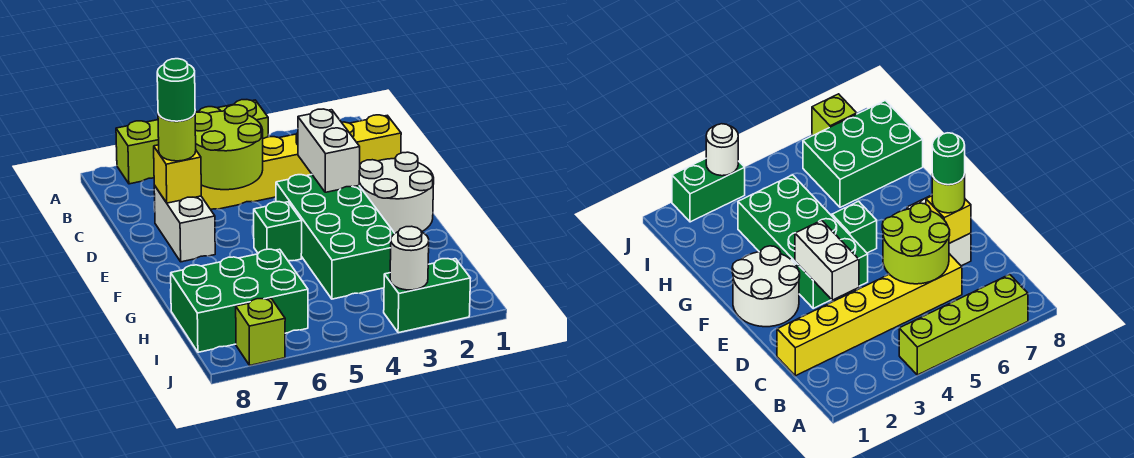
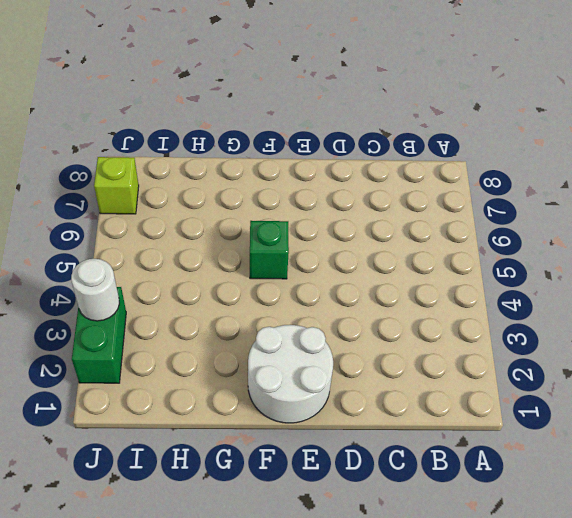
none -> lime brick A4:A7 level 1
none -> yellow brick C1:C6 level 1
none -> white brick D7:E7 level 1

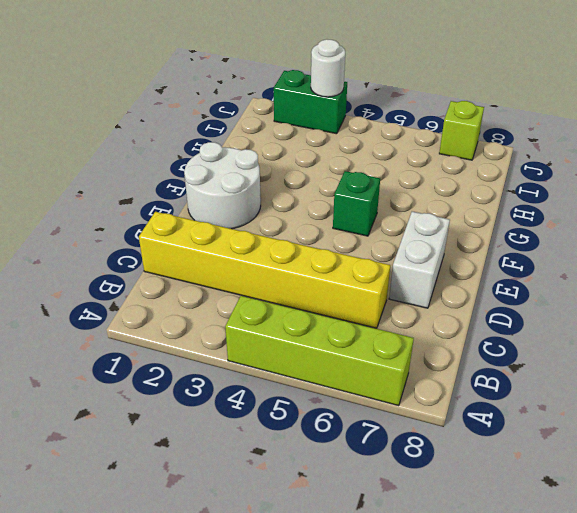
none -> green brick E3:H4 level 1
none -> green brick H6:I8 level 1
none -> lime round brick C5:D6 level 2

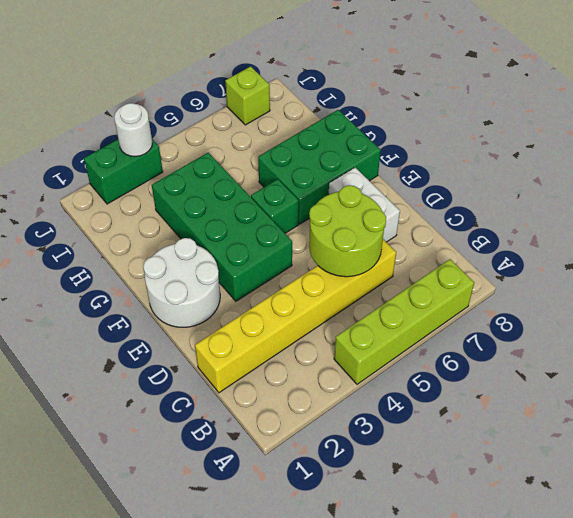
green brick F6:G8 level 1 -> green brick H6:I8 level 1
none -> white brick D3:E3 level 2
none -> yellow brick D7 level 2
none -> lime round brick D7 level 3

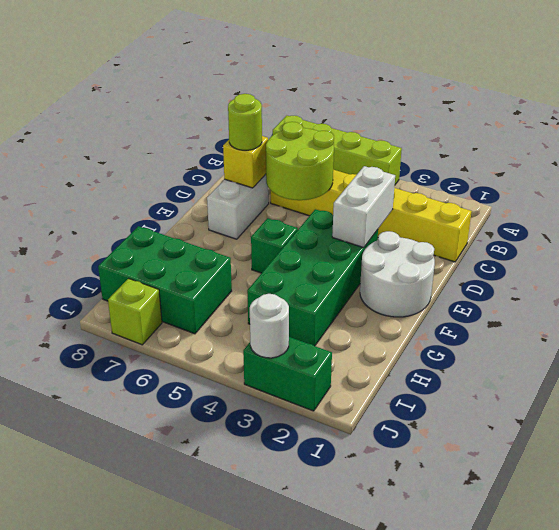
none -> green round brick D7 level 4

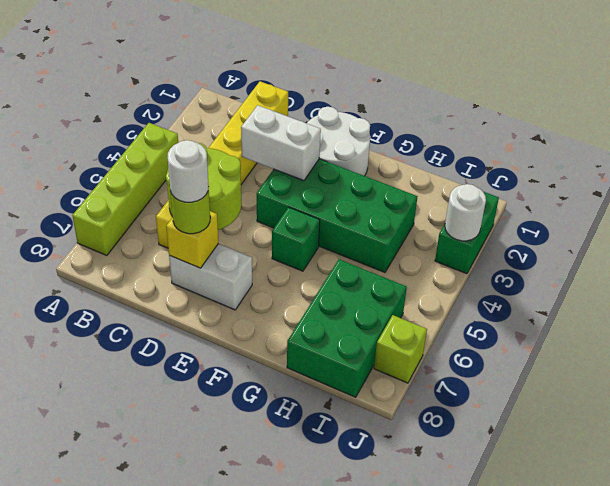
white round brick D7 level 4 -> green round brick D7 level 4

